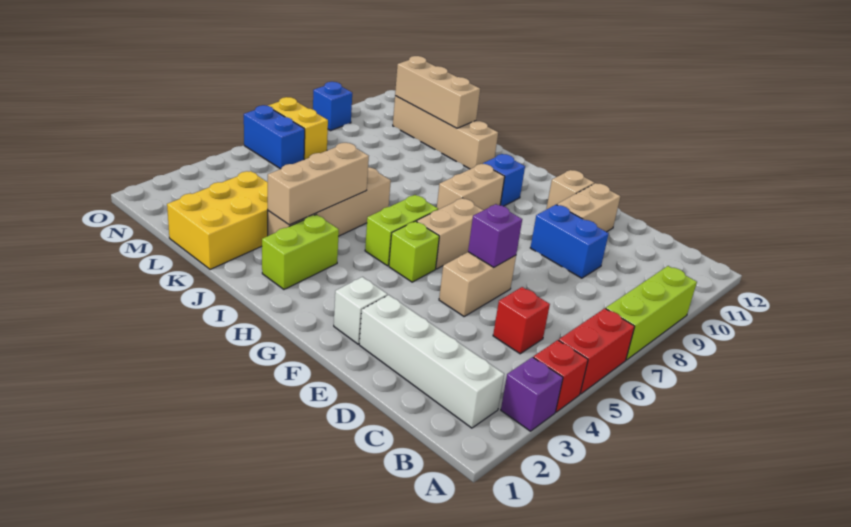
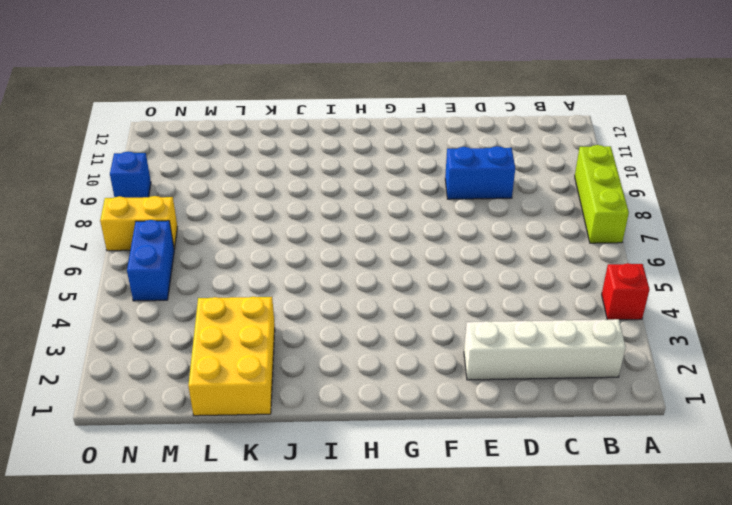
blue brick N5:N6 level 1 -> blue brick N6:O6 level 1
none -> purple brick A3 level 1
none -> red brick A5:A6 level 1
none -> red brick C5 level 1

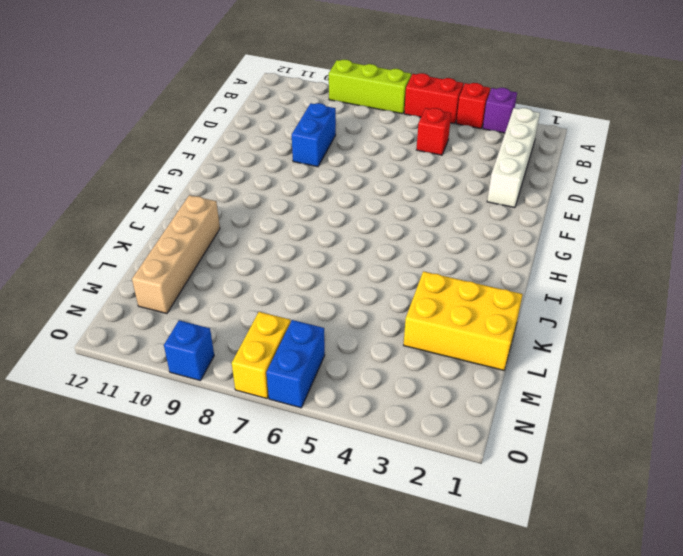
none -> tan brick E5:E6 level 1
none -> tan brick E10:E11 level 1
none -> white brick F2 level 1

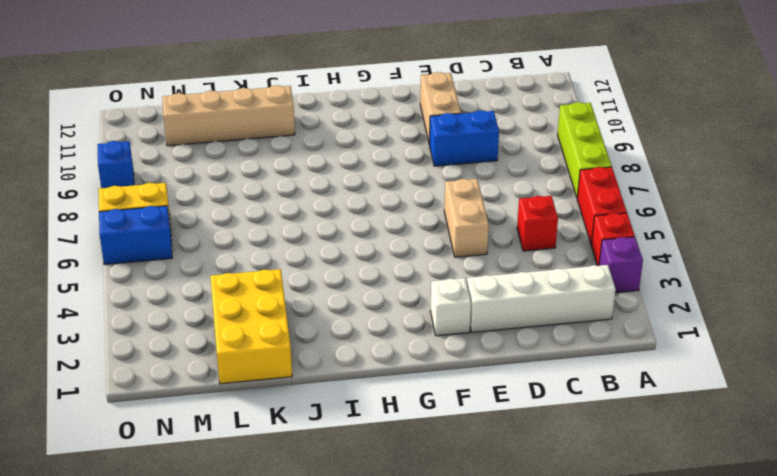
none -> tan brick F11 level 1
none -> lime brick G5 level 1
none -> tan brick G6:G7 level 1

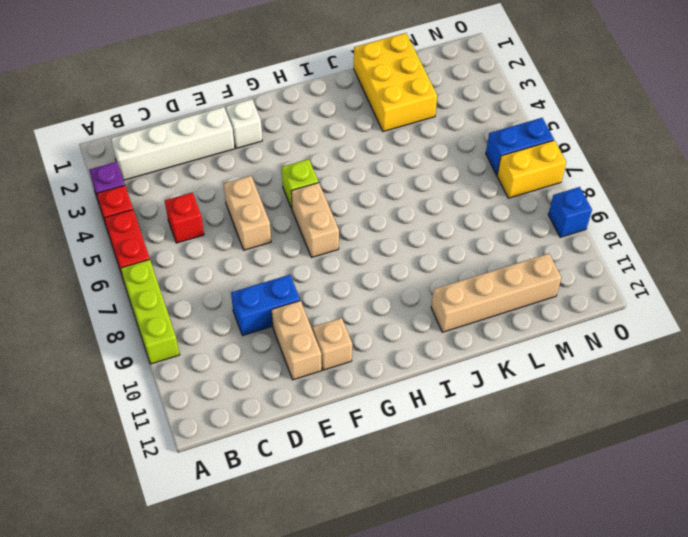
none -> lime brick H5:H6 level 1
none -> tan brick H8:H9 level 1
none -> blue brick H10 level 1

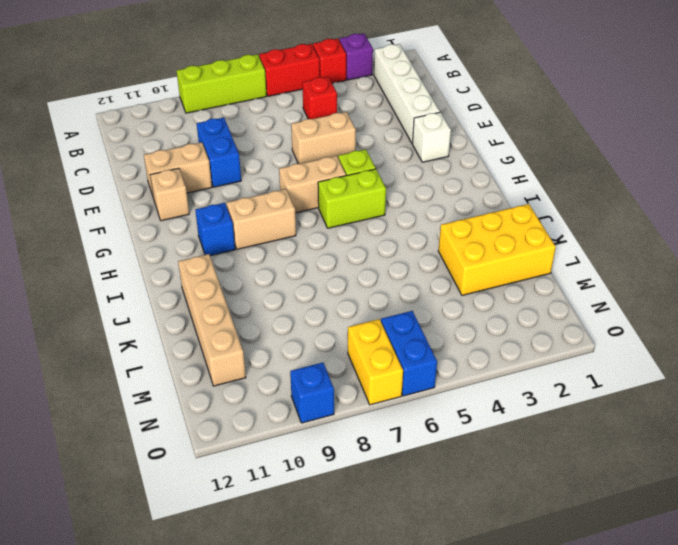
none -> lime brick I2:I3 level 1
none -> tan brick J3:J6 level 1
none -> purple brick E6 level 2

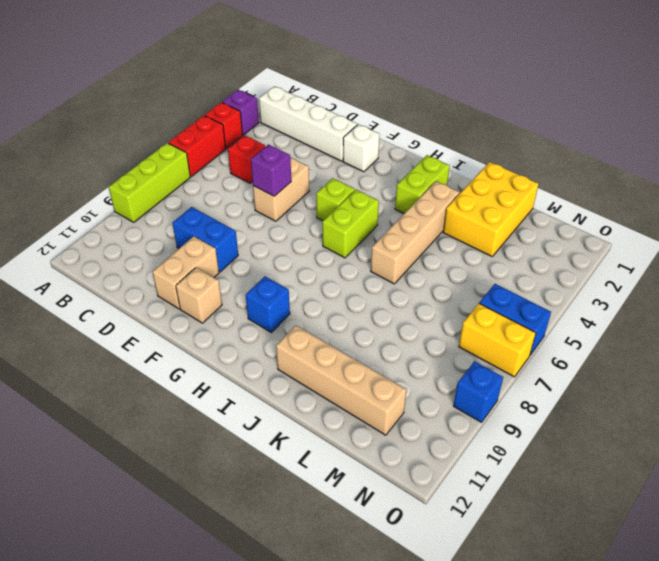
none -> tan brick G6:G7 level 1
none -> tan brick H8:H9 level 1
none -> tan brick J3:J5 level 2

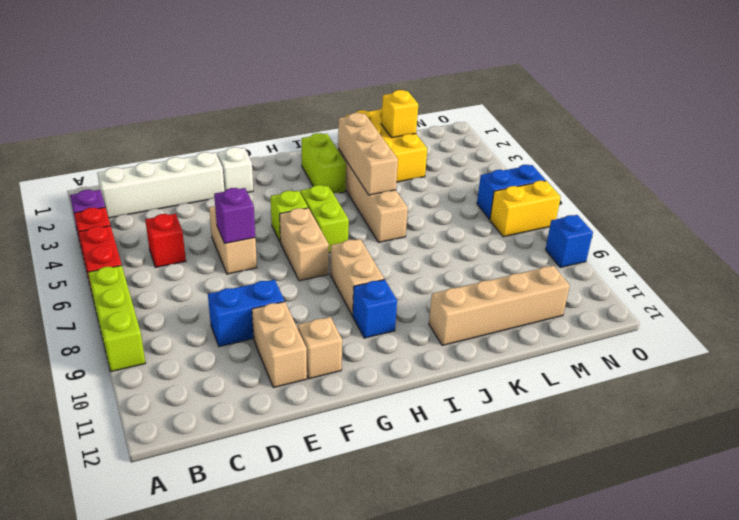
yellow brick L2 level 2 -> none
none -> tan brick K11:M11 level 2

